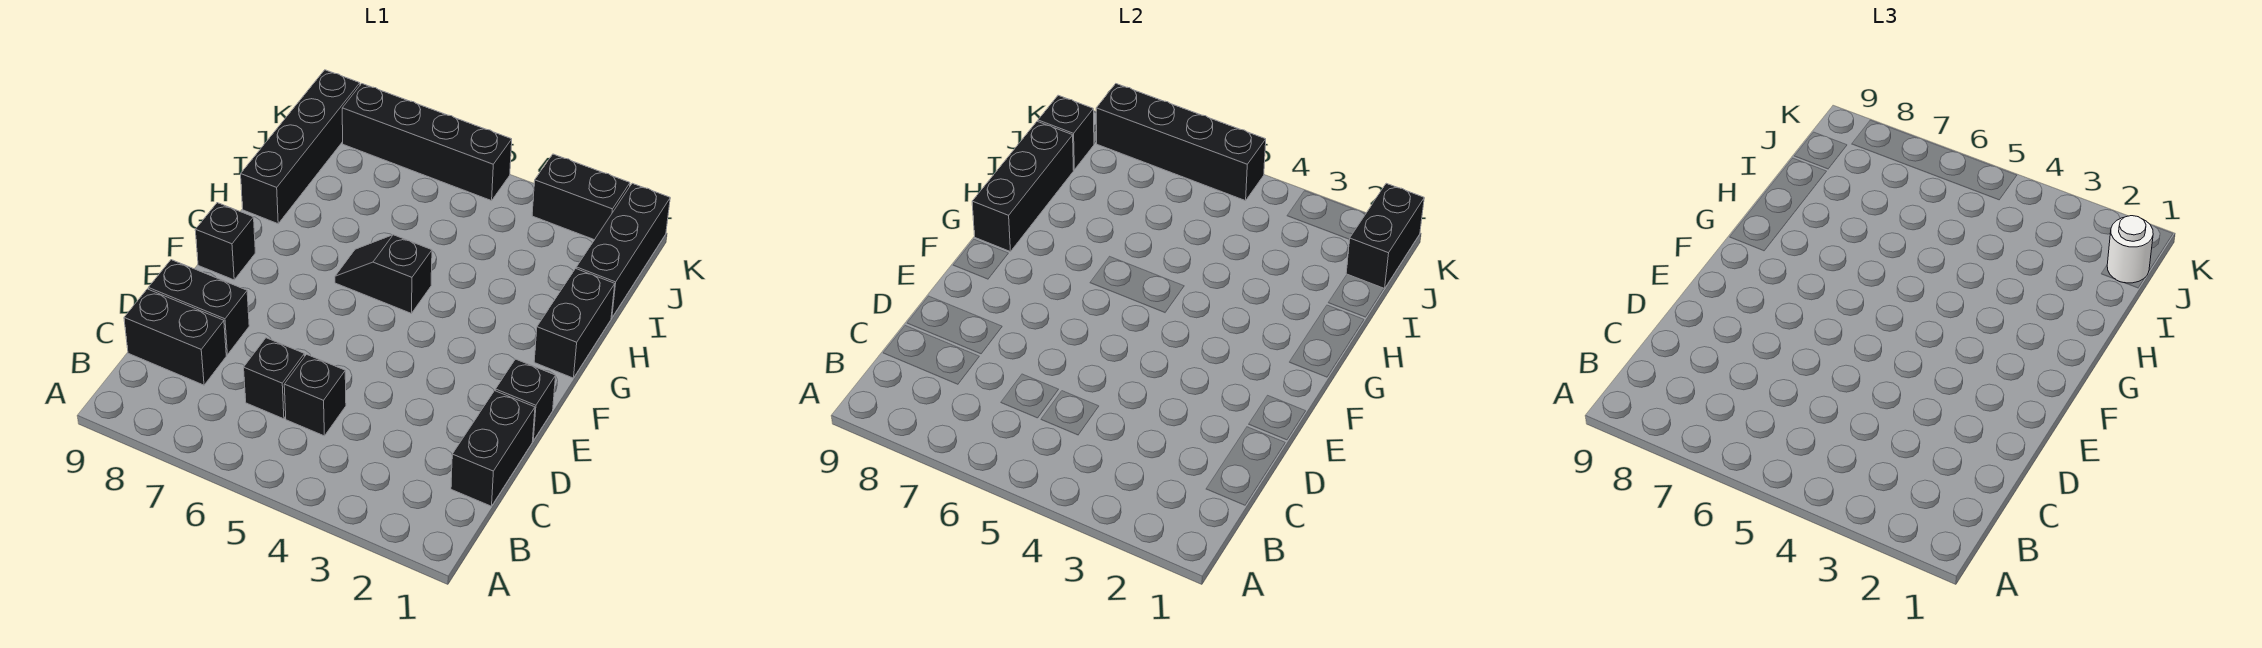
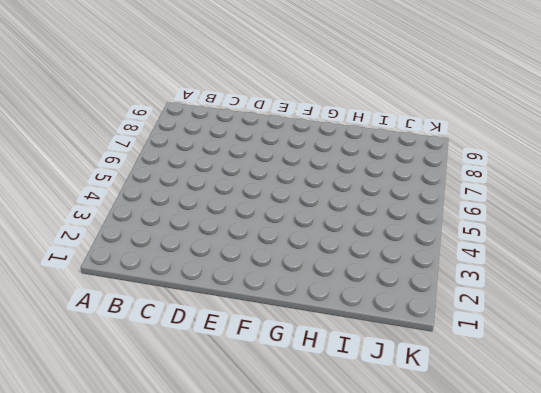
none -> black brick C1:D1 level 1
none -> black brick C5 level 1
none -> black brick C6 level 1

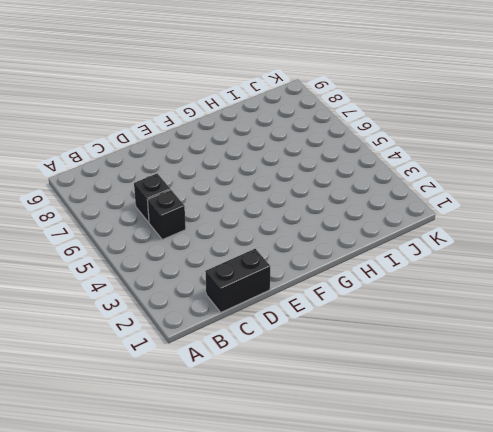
none -> black brick C8:C9 level 1
none -> black brick D8:D9 level 1
none -> black brick E1 level 1

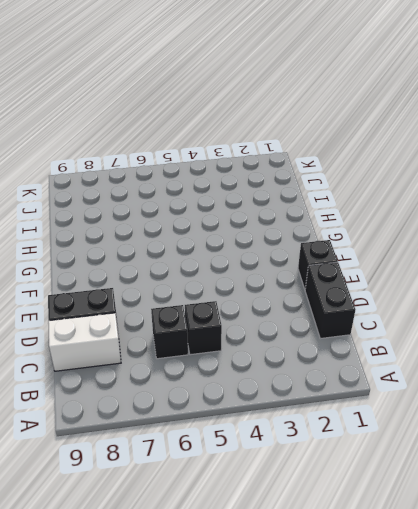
white brick C8:C9 level 1 -> black brick C8:C9 level 1
none -> black brick F9 level 1
none -> black brick G1:H1 level 1
none -> black slope G5:G6 level 1 top 5

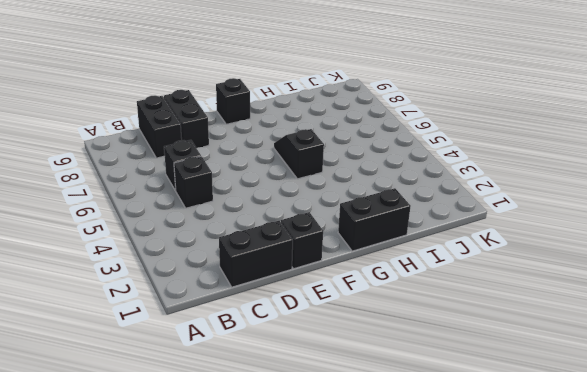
none -> black brick H9:K9 level 1
none -> black brick I1:K1 level 1
none -> black brick K2:K3 level 1

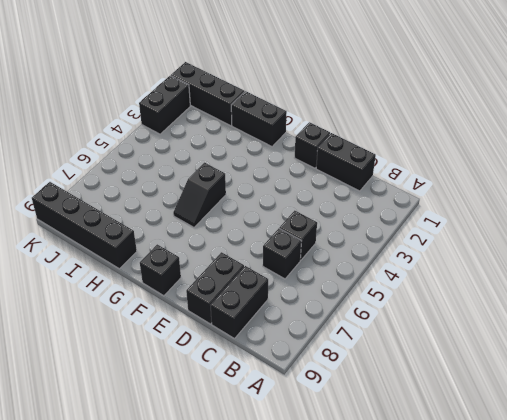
none -> black brick K5:K8 level 1
none -> black brick G9:I9 level 2
none -> black brick J1:K1 level 2

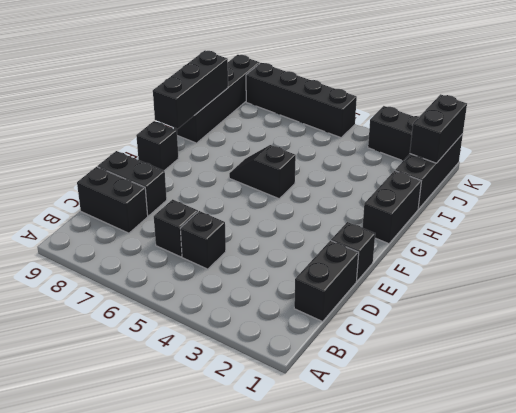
none -> black brick J9 level 2
none -> black brick K5:K8 level 2
none -> white round brick J1 level 3

